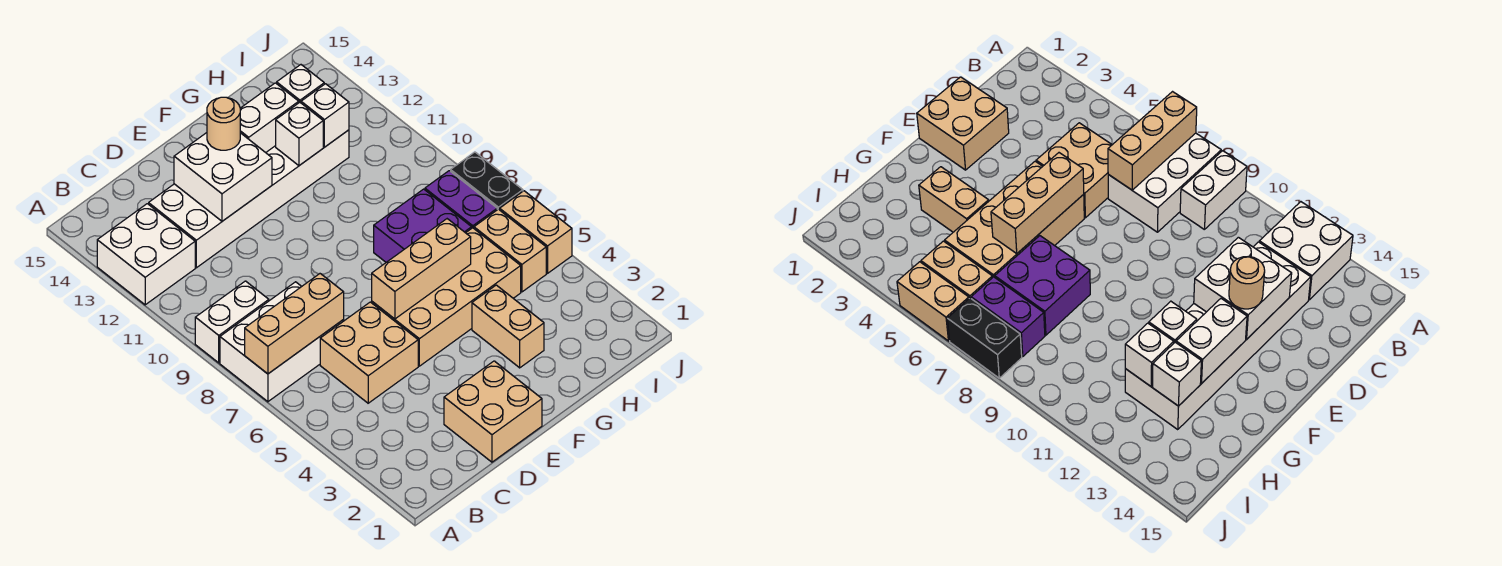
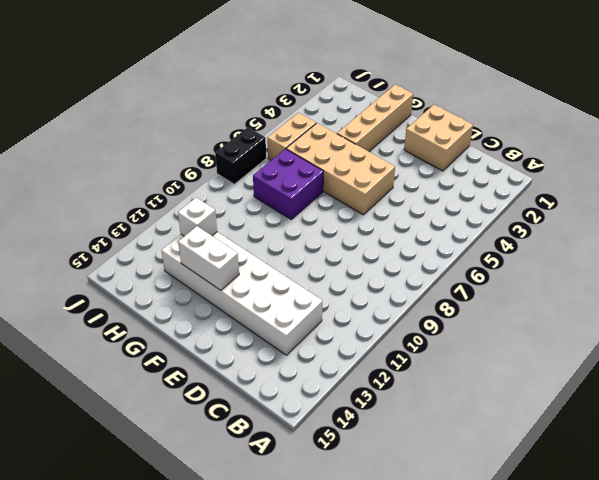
tan brick G1:G4 level 1 -> tan brick G3:G4 level 1
none -> white brick A7:C8 level 1
none -> white brick A9:B9 level 1
none -> white brick A12:B13 level 1

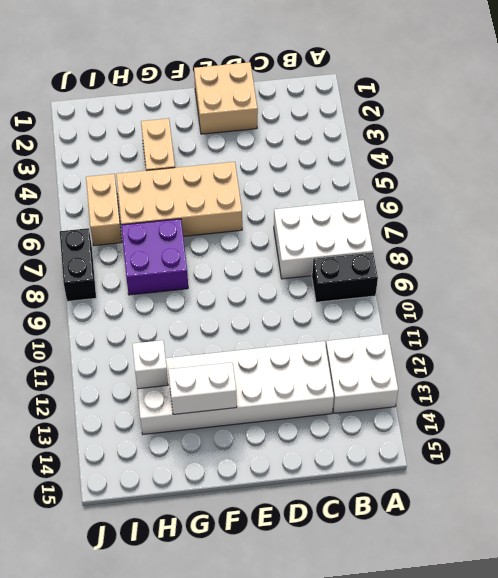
black brick A9:B9 level 1 -> white brick A9:B9 level 1
none -> tan brick C5:D6 level 1
none -> purple brick I7:I8 level 1
none -> tan brick J5:J6 level 1

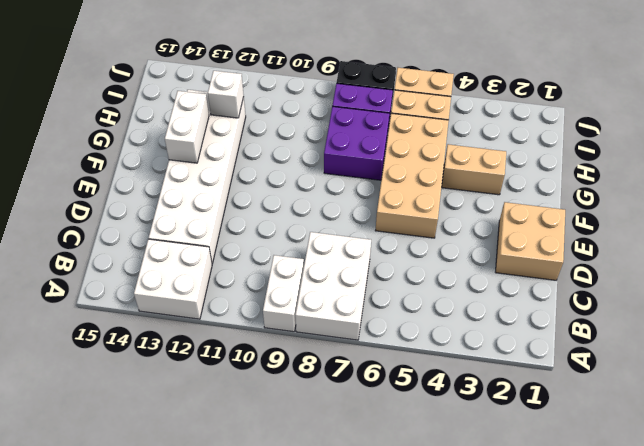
none -> tan brick C5:D6 level 1
none -> tan brick A7:C7 level 2
none -> white brick D12:E13 level 2

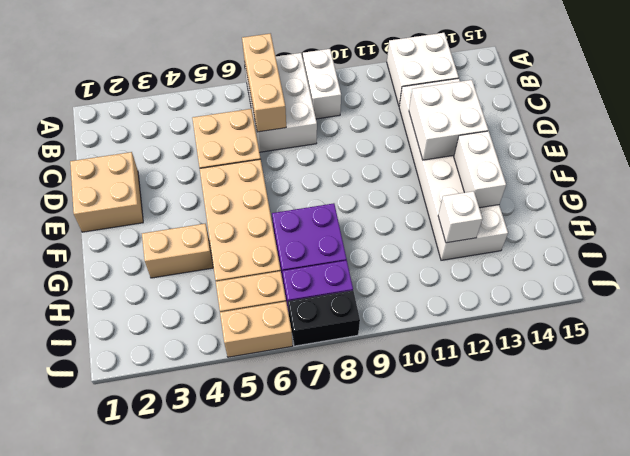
none -> tan brick E6:G6 level 2
none -> white brick G12 level 2
none -> white brick H13 level 2

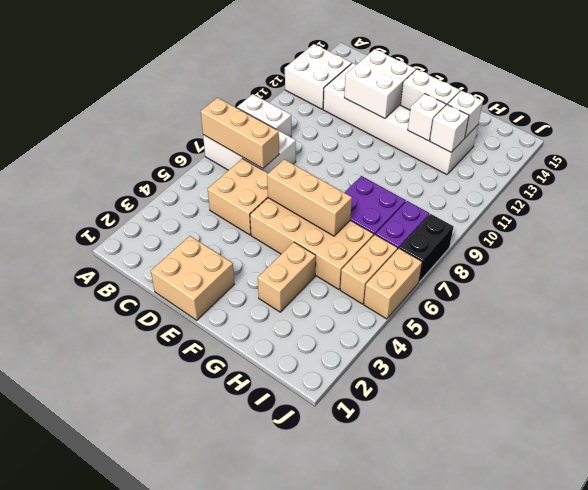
none -> tan round brick E13 level 3

